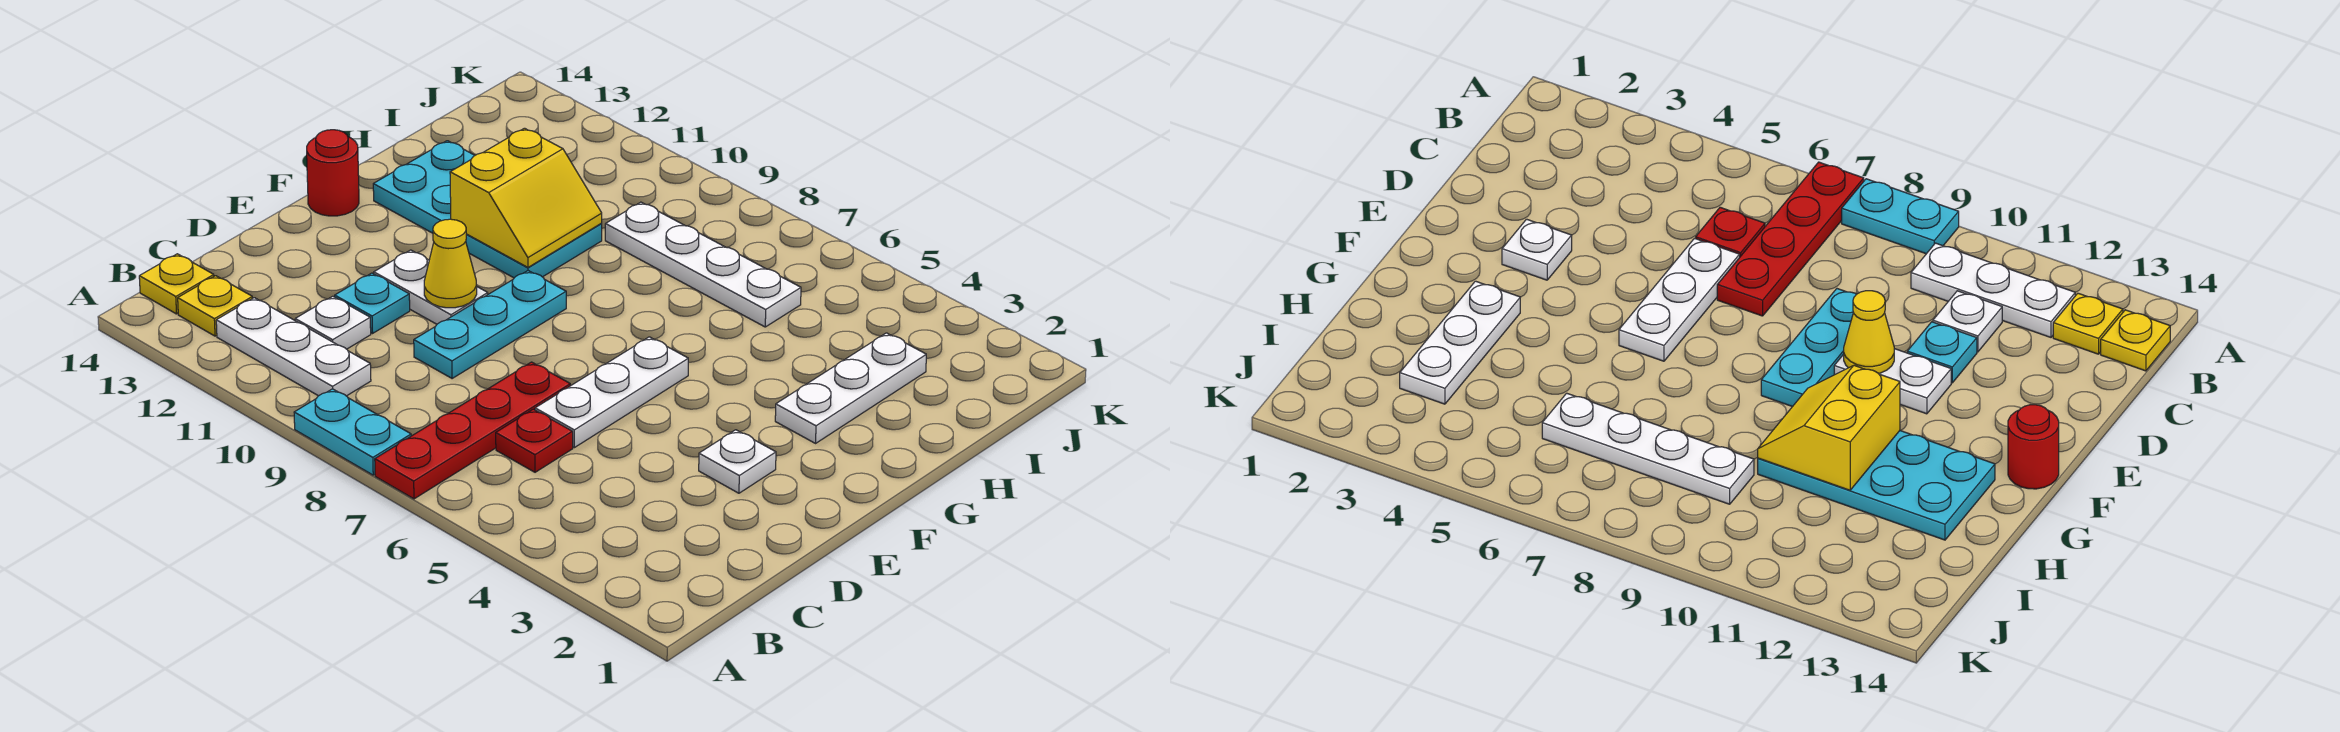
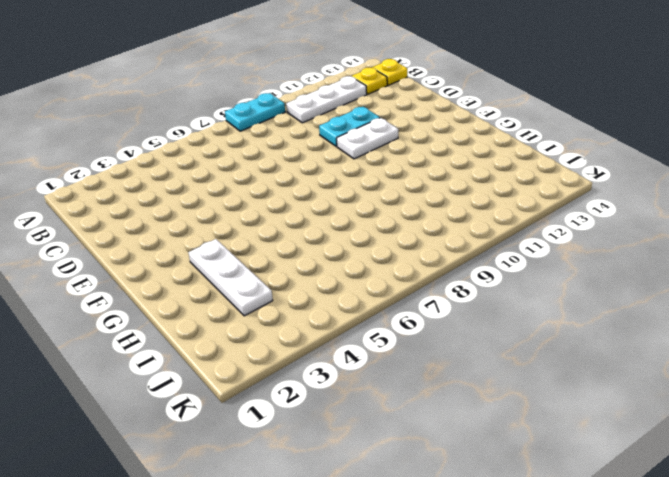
cyan plate D10:D11 level 1 -> cyan plate D11 level 1
none -> red plate A7:D7 level 1
none -> red plate C6 level 1
none -> white plate C11 level 1

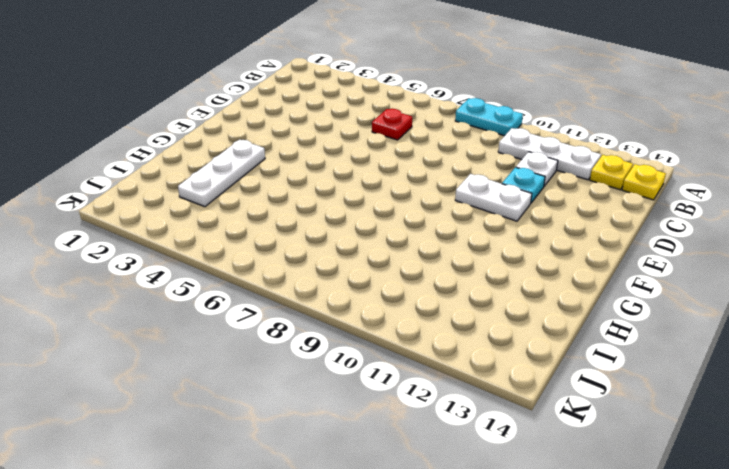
none -> red plate A7:D7 level 1
none -> white plate D6:F6 level 1
none -> cyan plate D9:F9 level 1

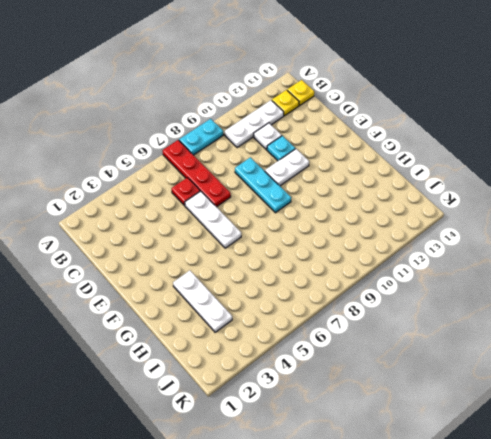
none -> white plate E3 level 1
none -> red round brick F14 level 1
none -> cyan plate G10:H13 level 1

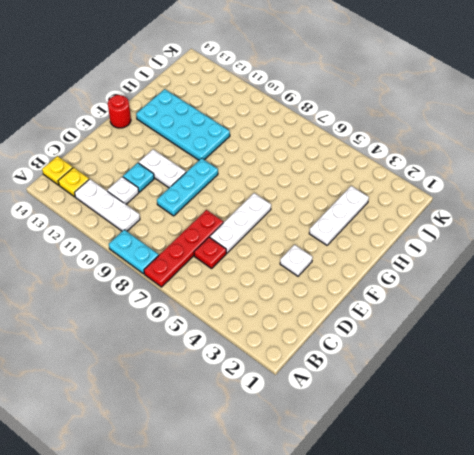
none -> white plate I6:I9 level 1
none -> yellow cone E10 level 2
none -> yellow slope G10:H11 level 2 top 11

